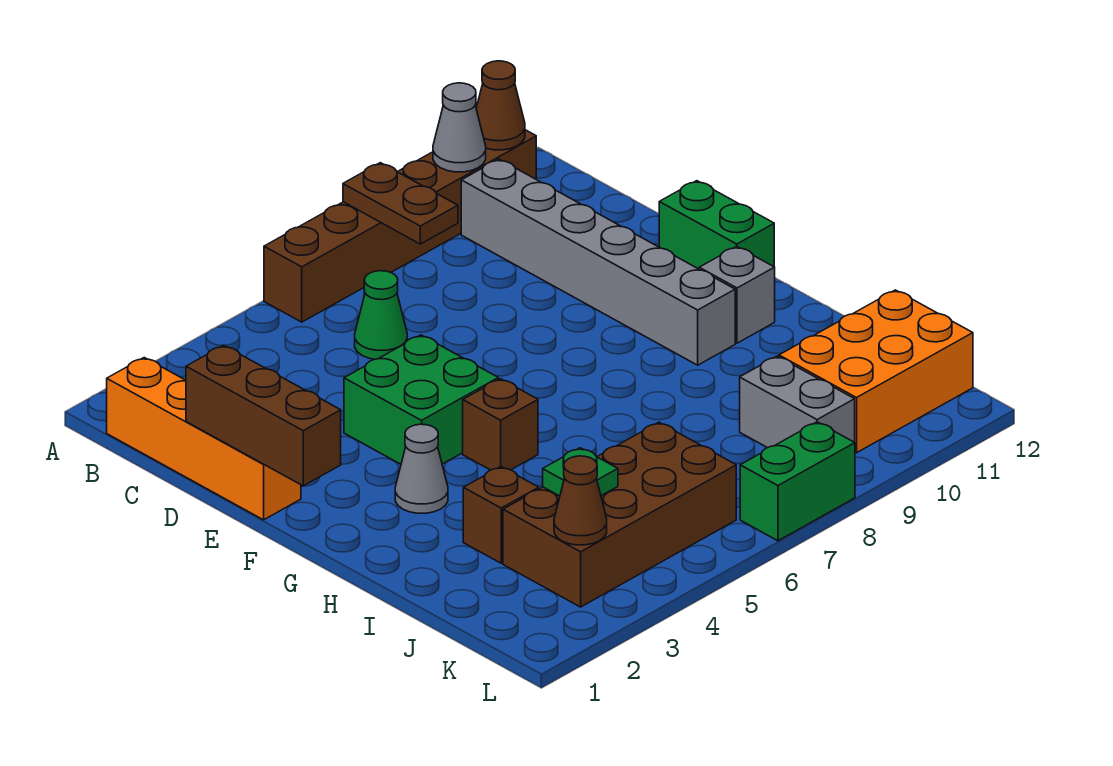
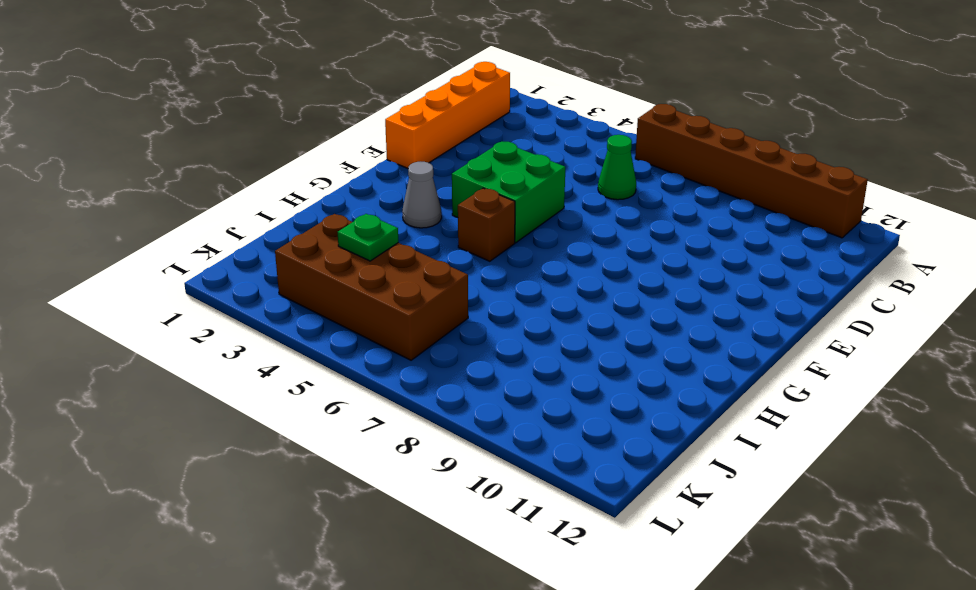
none -> grey brick B10:G10 level 1
none -> green brick E12:F12 level 1
none -> grey brick G11 level 1

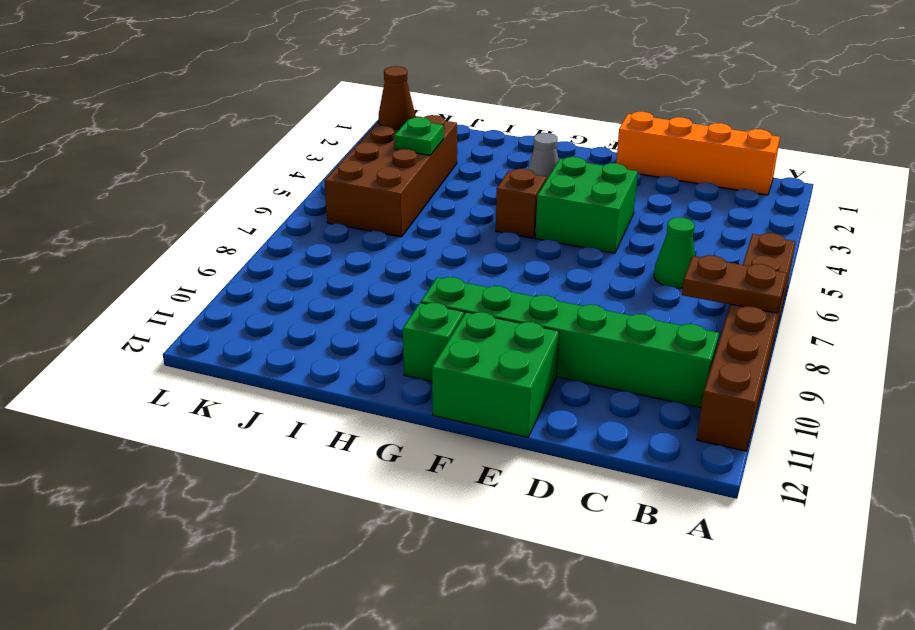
green brick B10:G10 level 1 -> grey brick B10:G10 level 1
green brick E11:F12 level 1 -> green brick E12:F12 level 1
green brick G11 level 1 -> grey brick G11 level 1
none -> brown brick I3 level 1
none -> grey brick J9:K9 level 1
none -> orange brick J10:K12 level 1

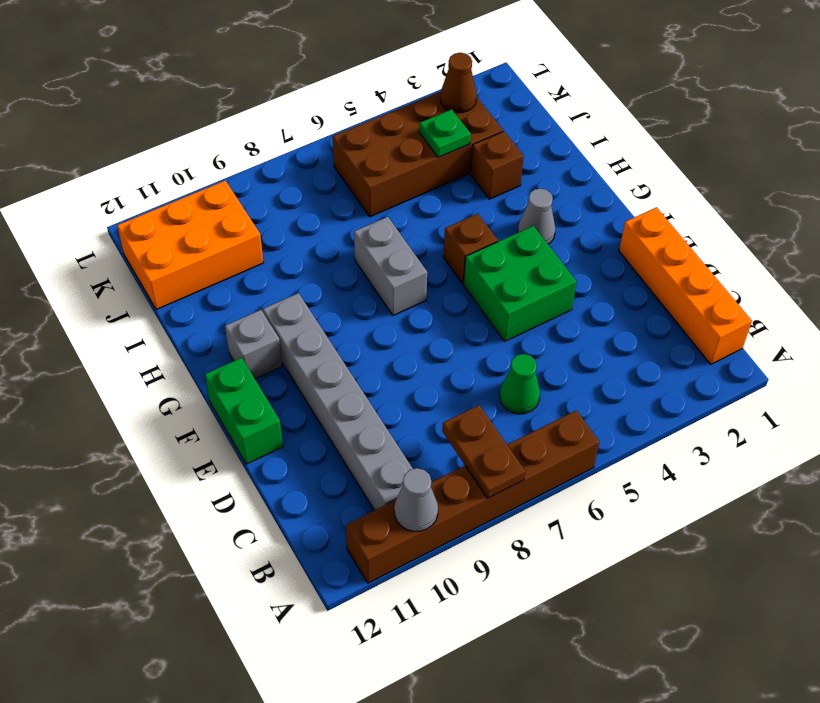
grey brick G7:H7 level 1 -> grey brick J9:K9 level 1
none -> green brick L7:L8 level 1
none -> brown cone A11 level 2
none -> brown brick D1:F1 level 2

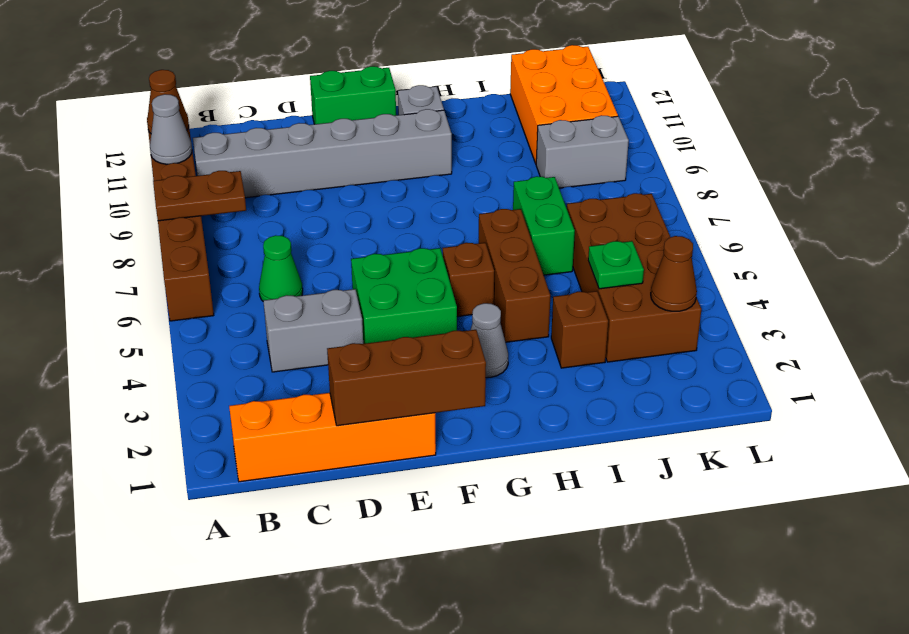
grey brick C4:D4 level 1 -> none
brown brick H4:H6 level 1 -> none
green brick I6:I7 level 1 -> green brick L7:L8 level 1

